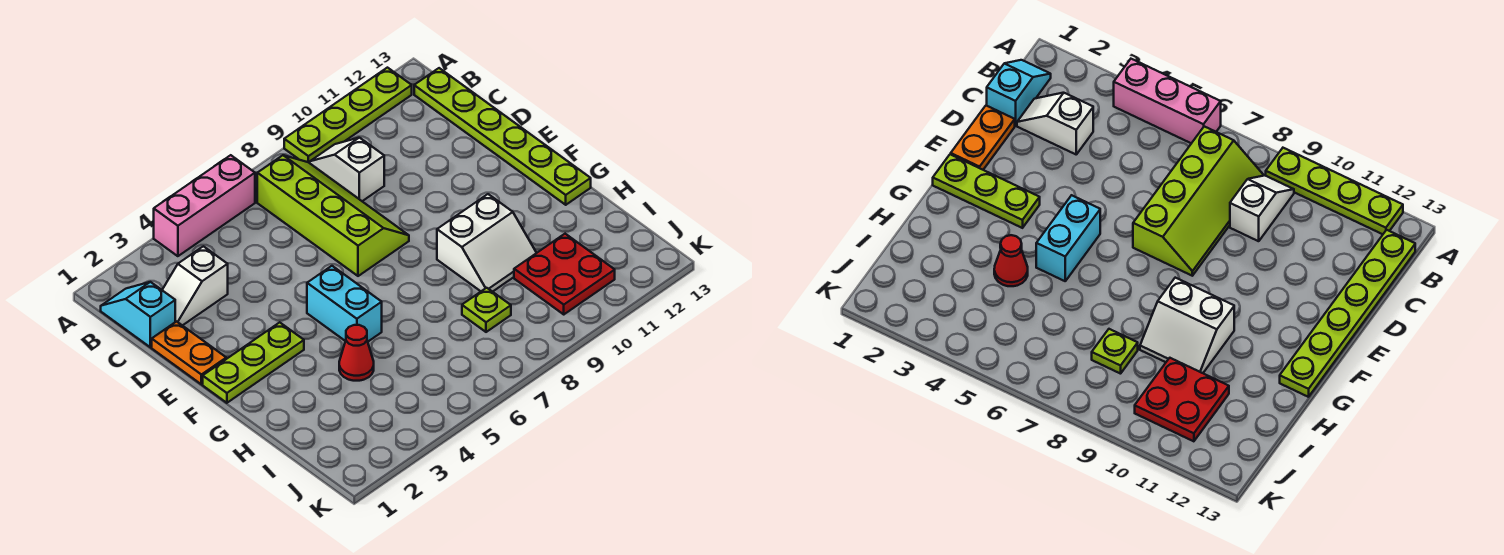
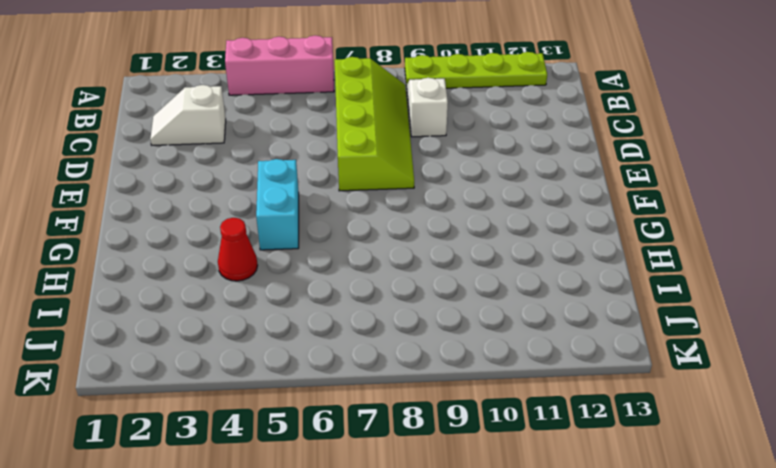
none -> cyan slope B1:C1 level 1 top C
none -> lime plate B13:G13 level 1
none -> orange plate D1:E1 level 1

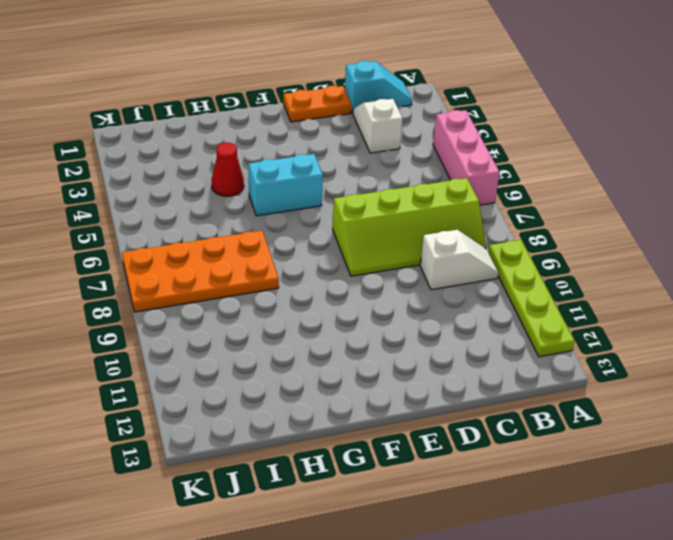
orange plate H7:K8 level 1 -> lime plate I8 level 1
none -> lime plate B13:G13 level 1
none -> lime plate F1:F3 level 1
none -> white slope G9:H10 level 1 top G

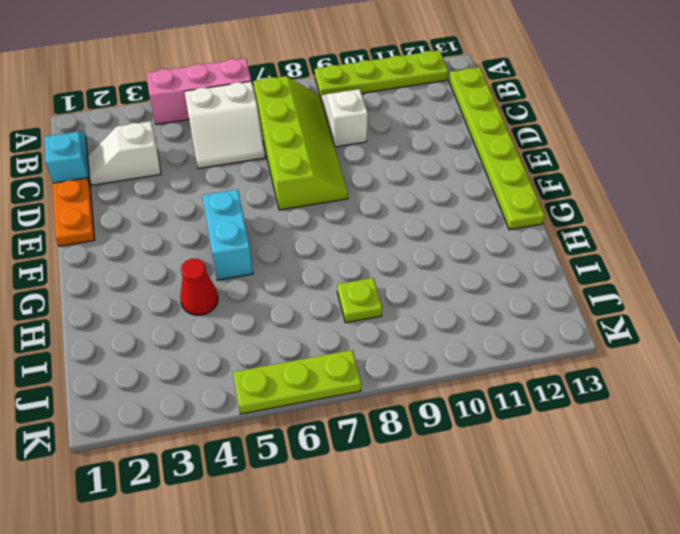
white slope B5:C6 level 1 top B -> white slope G9:H10 level 1 top G
lime plate K5:K7 level 1 -> lime plate F1:F3 level 1
none -> red plate I10:J11 level 1

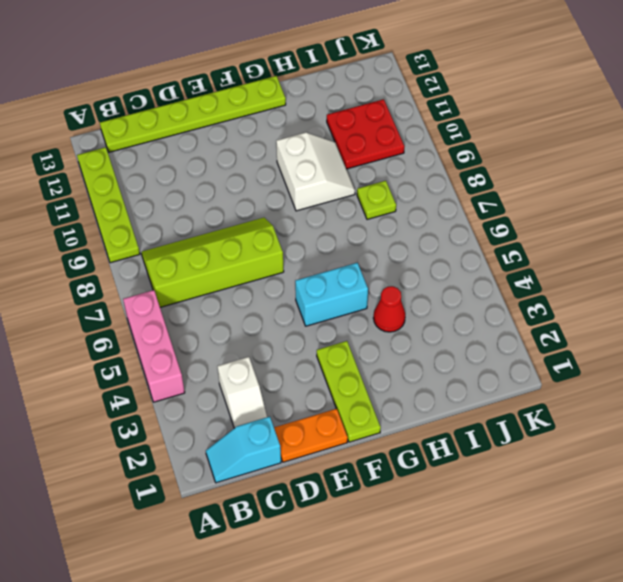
none -> white slope B9:C9 level 1 top C

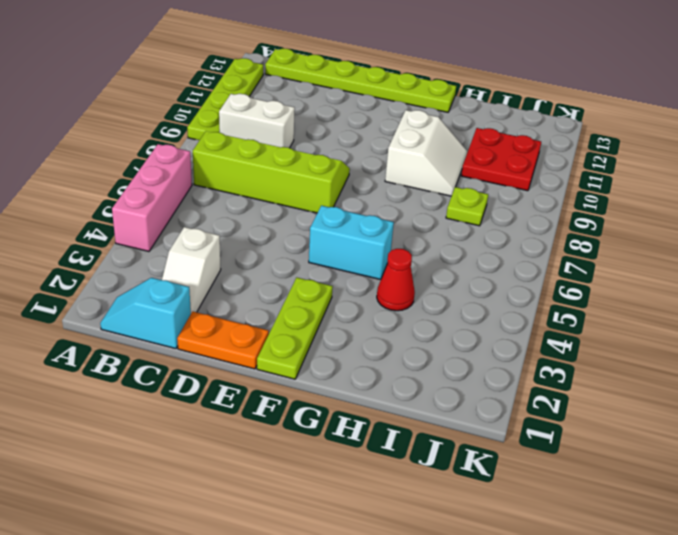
white brick B9:C9 level 1 -> white slope B9:C9 level 1 top C

